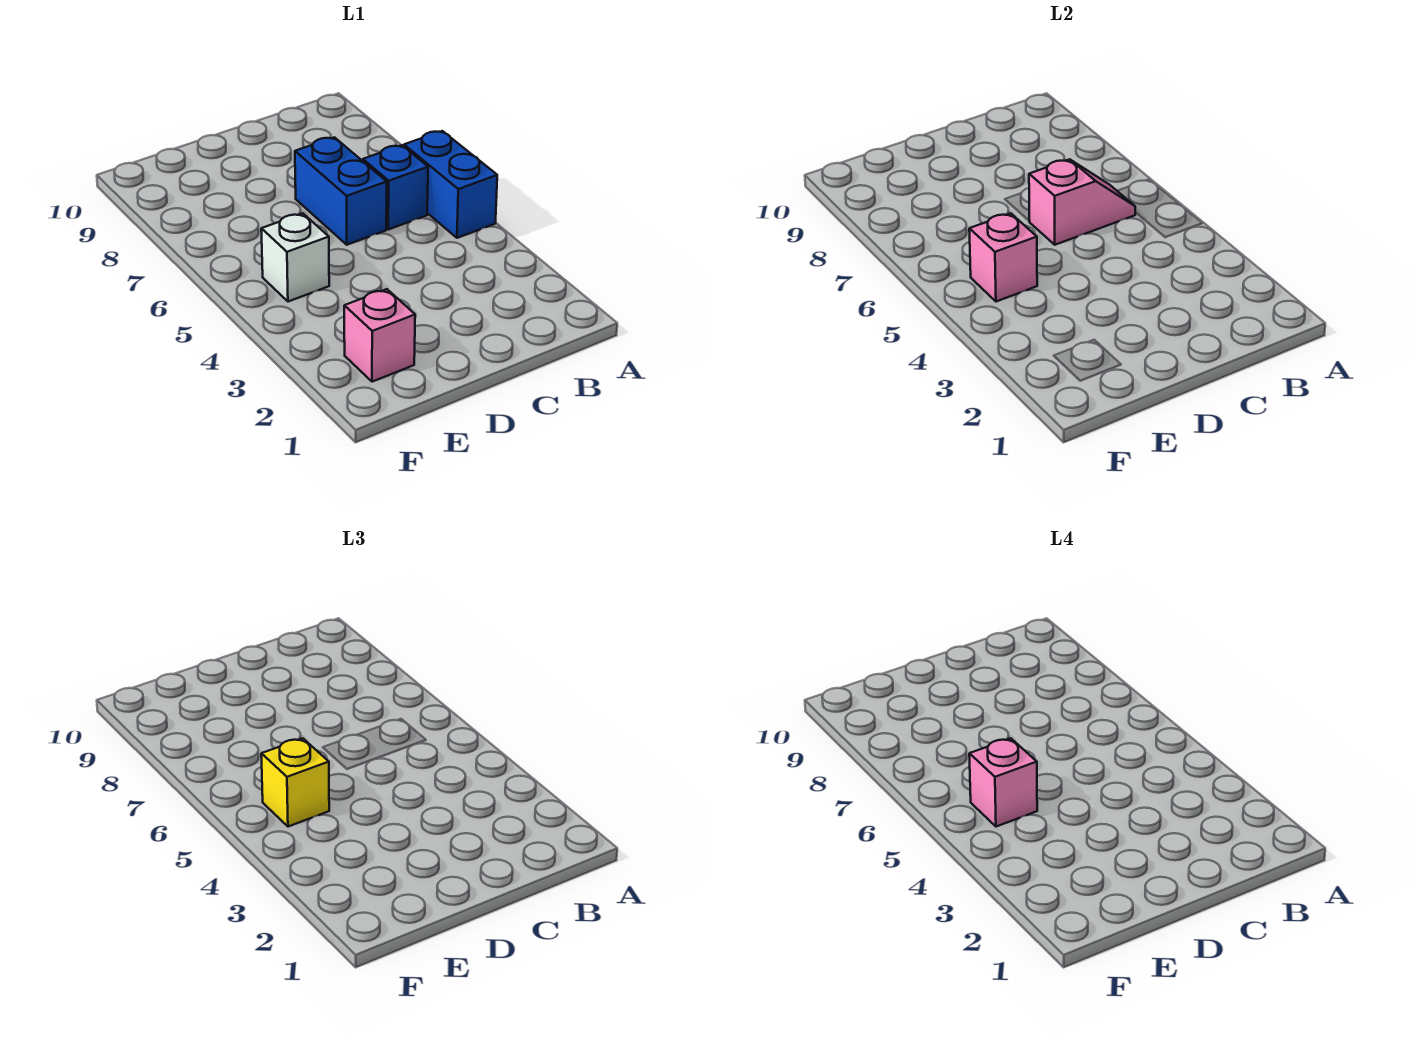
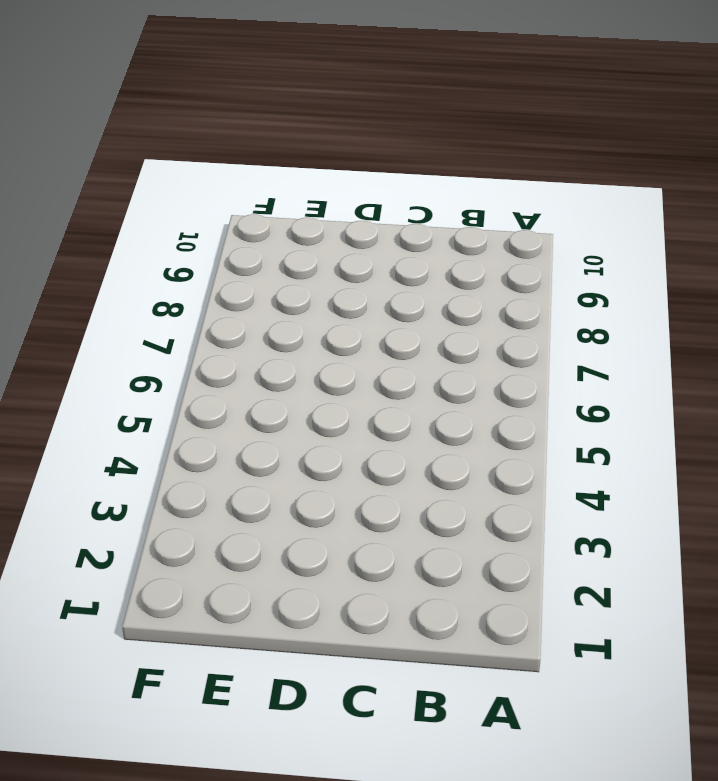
none -> blue brick A5:A6 level 1
none -> blue brick B6 level 1

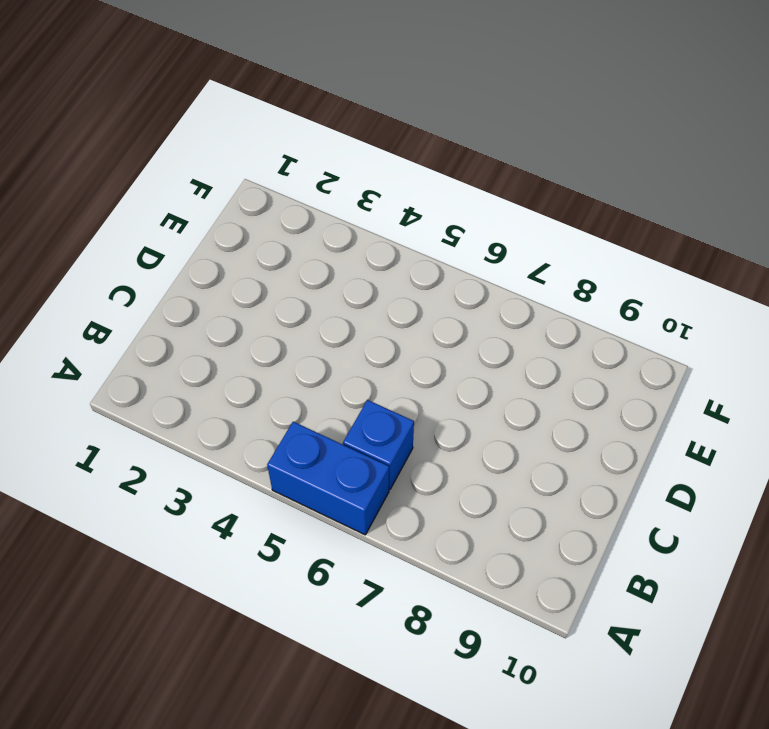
none -> blue brick C6:C7 level 1
none -> pink brick E2 level 1

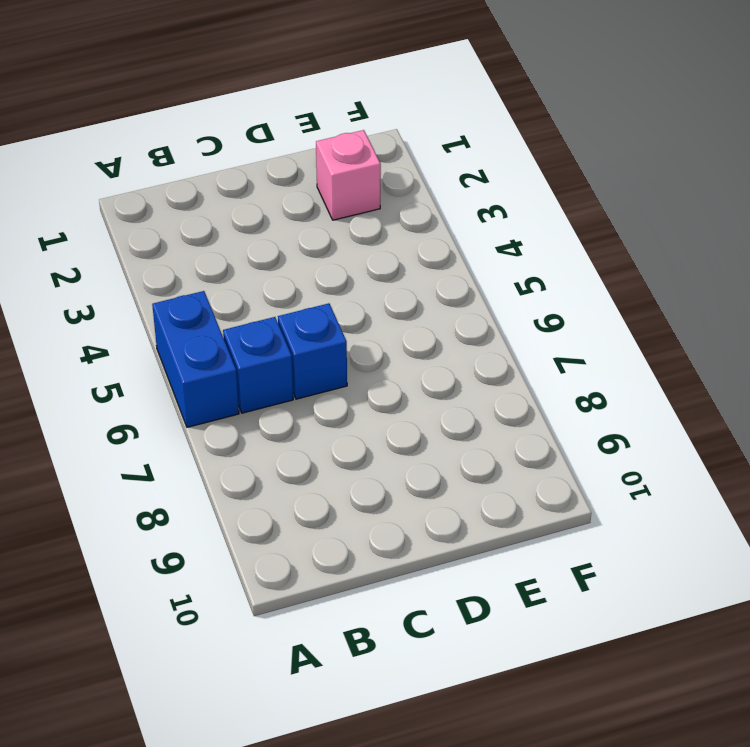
blue brick C6 level 1 -> blue brick C6:C7 level 1
none -> white brick E5 level 1
none -> pink slope B6:C6 level 2 top C

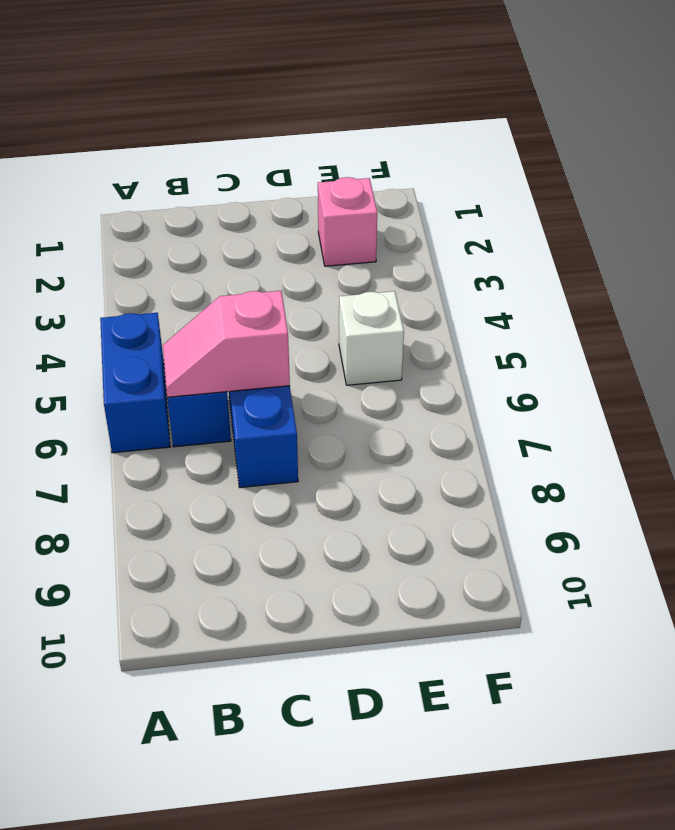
none -> pink brick E5 level 2
none -> yellow brick E5 level 3

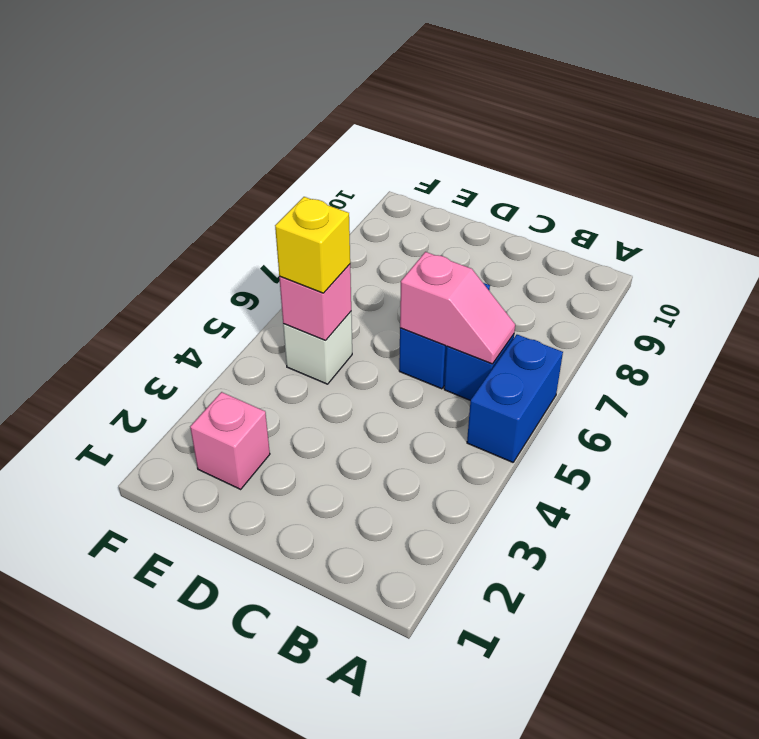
none -> pink brick E5 level 4

